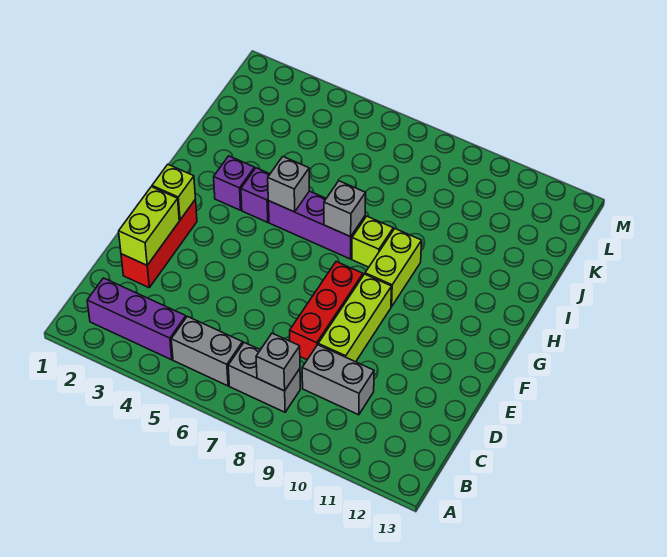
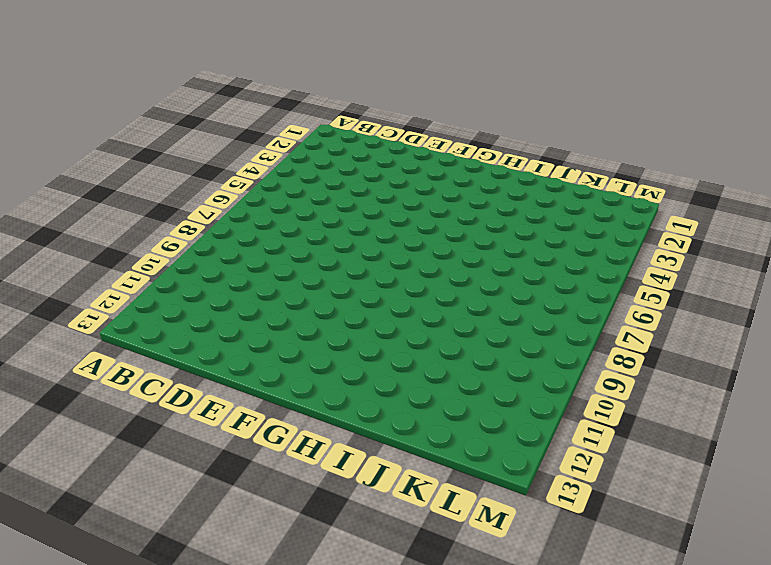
none -> purple brick B2:B4 level 1
none -> grey brick B5:B6 level 1
none -> grey brick B7:B8 level 1

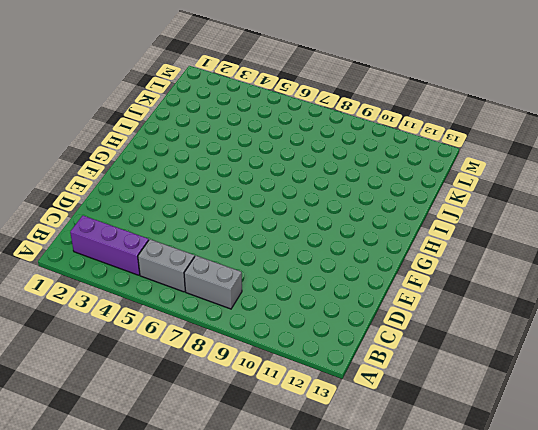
none -> grey brick C9:C10 level 1
none -> red brick D2:F2 level 1
none -> red brick D8:F8 level 1

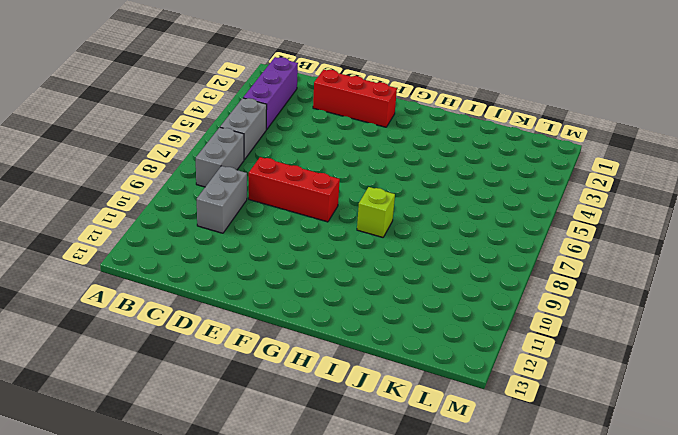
none -> lime brick D9:F9 level 1
none -> lime brick G9:H9 level 1
none -> purple brick H3 level 1

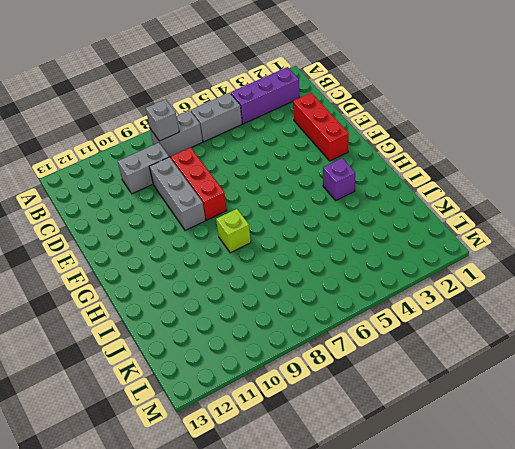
grey brick D9:F9 level 1 -> lime brick D9:F9 level 1
none -> lime brick G9:H9 level 1
none -> purple brick H4 level 1
none -> purple brick H5:H7 level 1

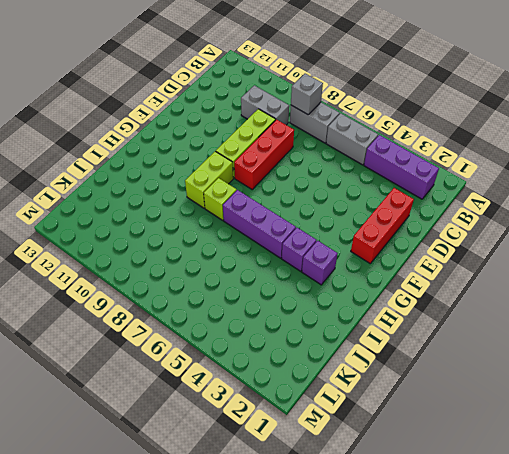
none -> lime brick D2:E2 level 2
none -> lime brick F2 level 2
none -> grey brick H5 level 2

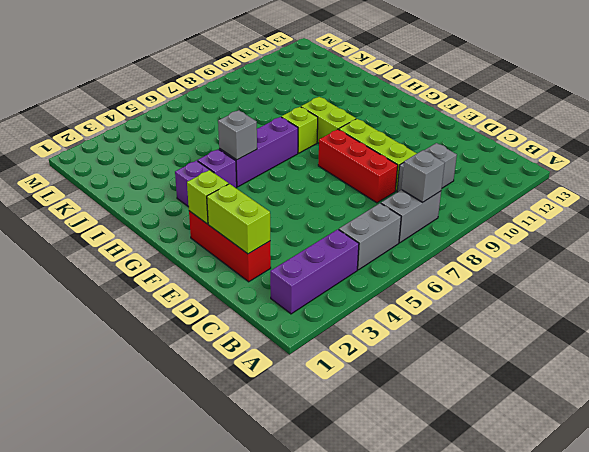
none -> grey brick H7 level 2

